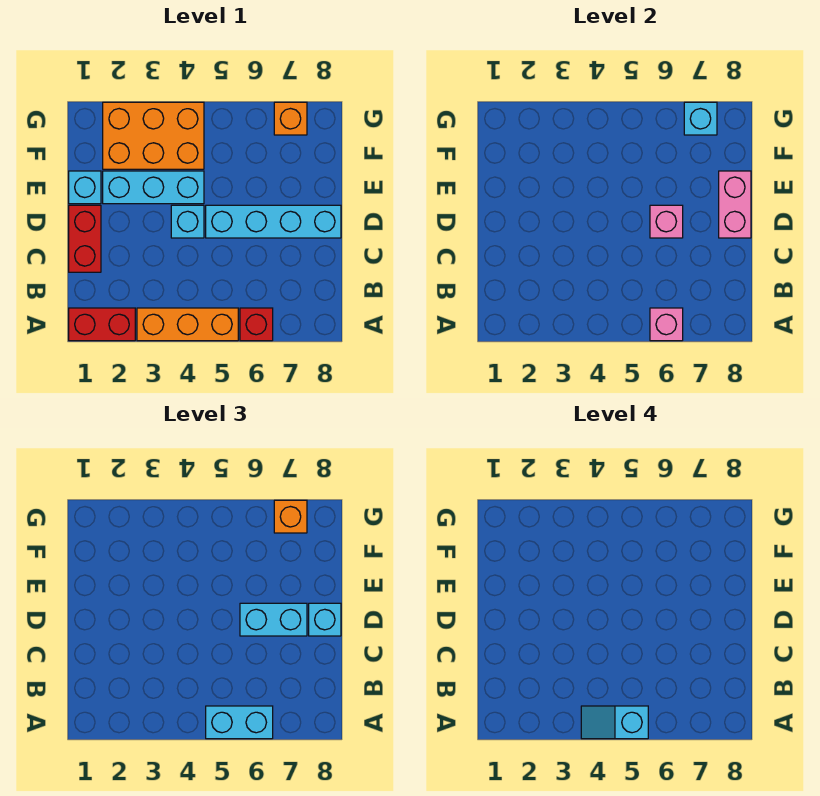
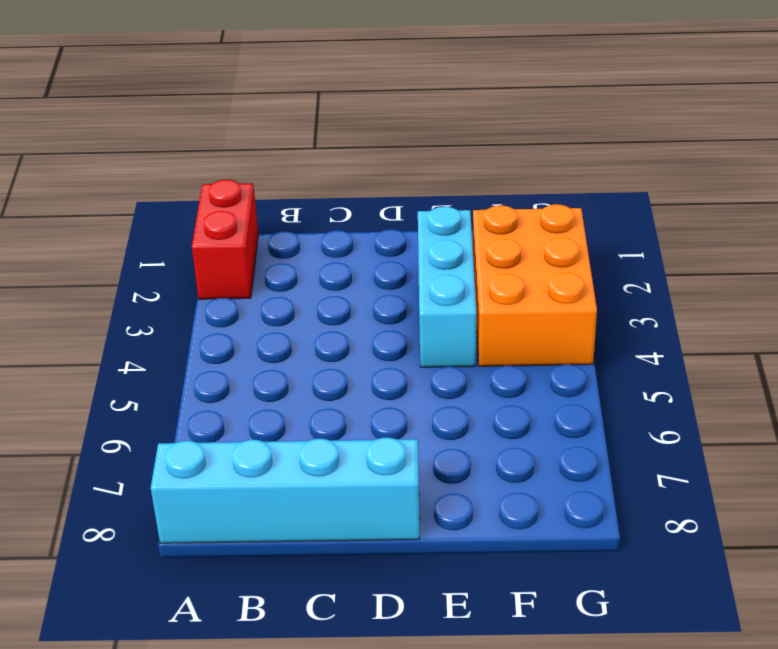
cyan brick A8:D8 level 1 -> cyan brick D5:D8 level 1
none -> orange brick A3:A5 level 1
none -> red brick A6 level 1
none -> red brick C1:D1 level 1

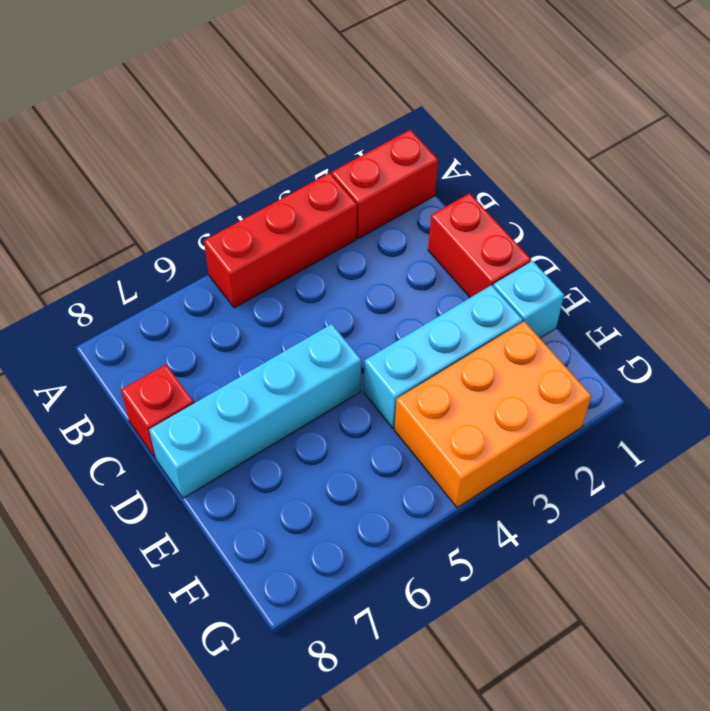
red brick A3:A5 level 1 -> orange brick A3:A5 level 1
red brick C8 level 1 -> red brick A6 level 1
none -> cyan brick D4 level 1
none -> orange brick G7 level 1
none -> pink brick A6 level 2

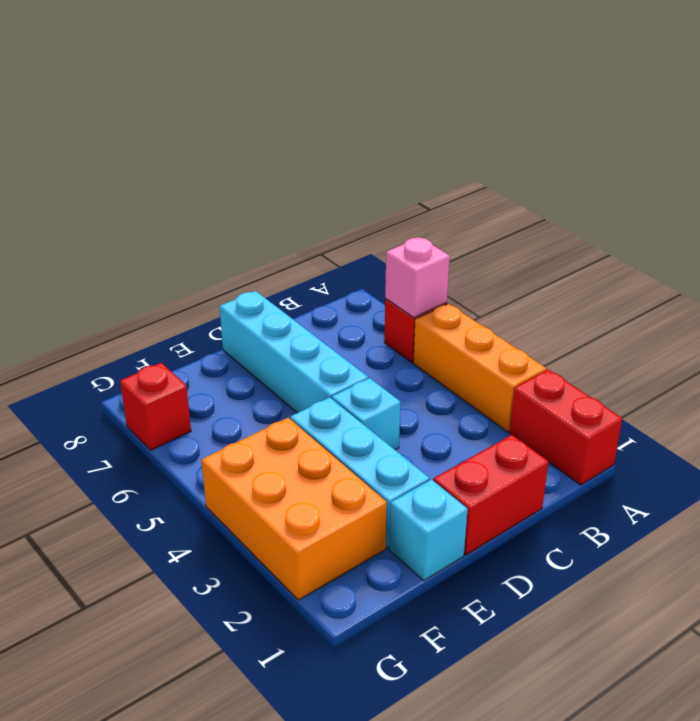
red brick G7 level 1 -> orange brick G7 level 1
none -> pink brick D6 level 2
none -> pink brick D8:E8 level 2
none -> cyan brick G7 level 2

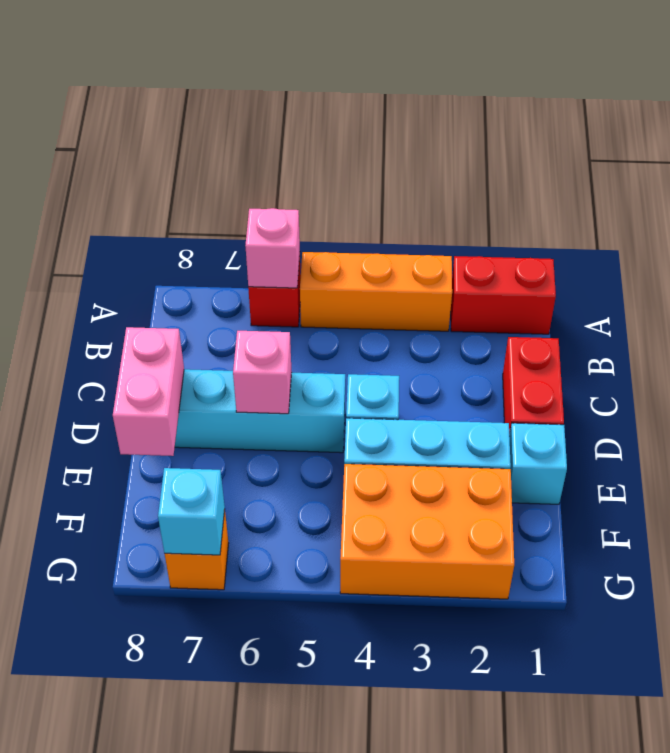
none -> cyan brick A5:A6 level 3
none -> cyan brick D6:D7 level 3
none -> cyan brick D8 level 3

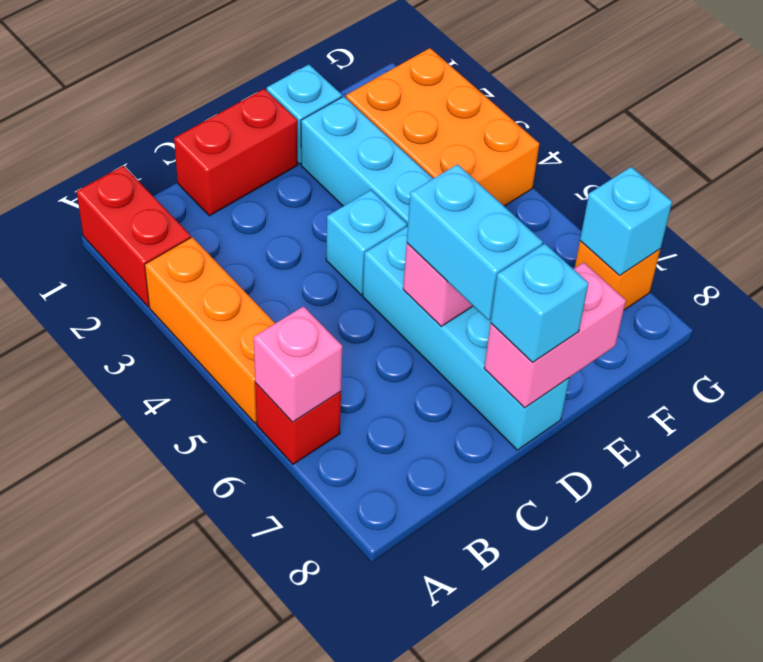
none -> cyan brick A5:A6 level 3
none -> orange brick G7 level 3
none -> cyan slope A4:A5 level 4 top 5

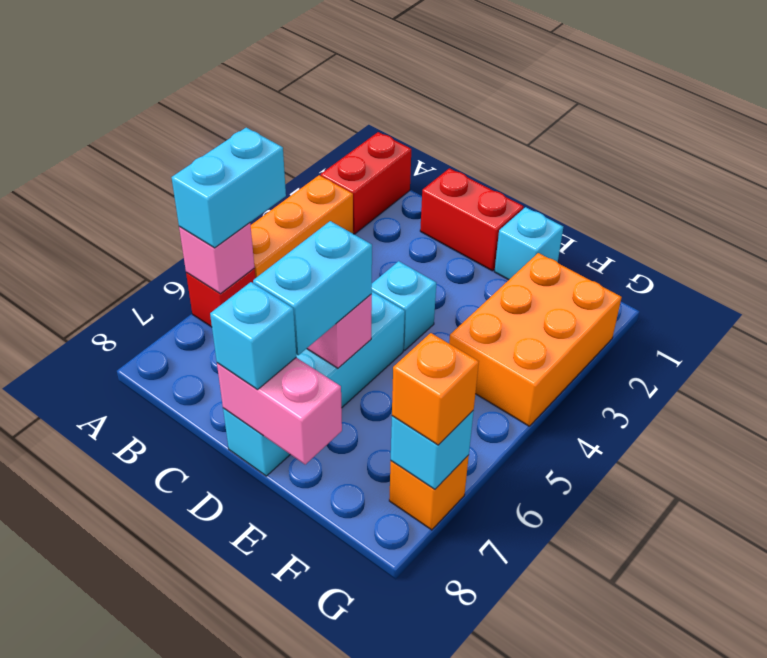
none -> cyan brick E2:E4 level 1
none -> cyan slope A4:A5 level 4 top 5

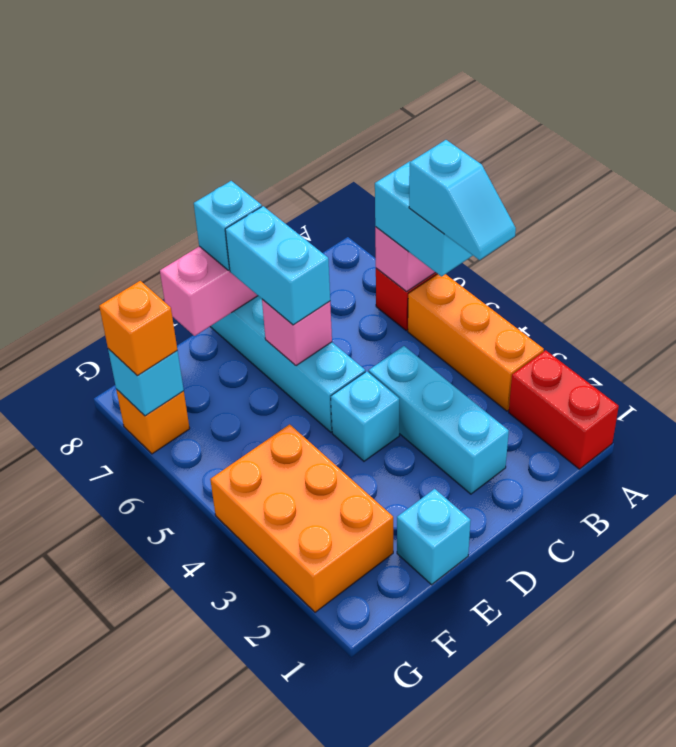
cyan brick C2:C4 level 1 -> cyan brick E2:E4 level 1
none -> red brick C1:D1 level 1

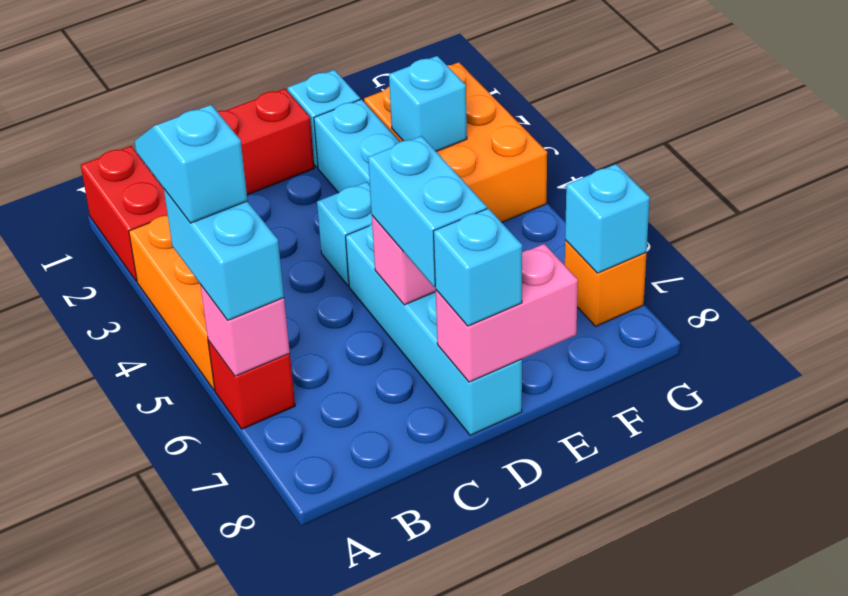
cyan brick F3 level 2 -> none
none -> orange brick G7 level 3

